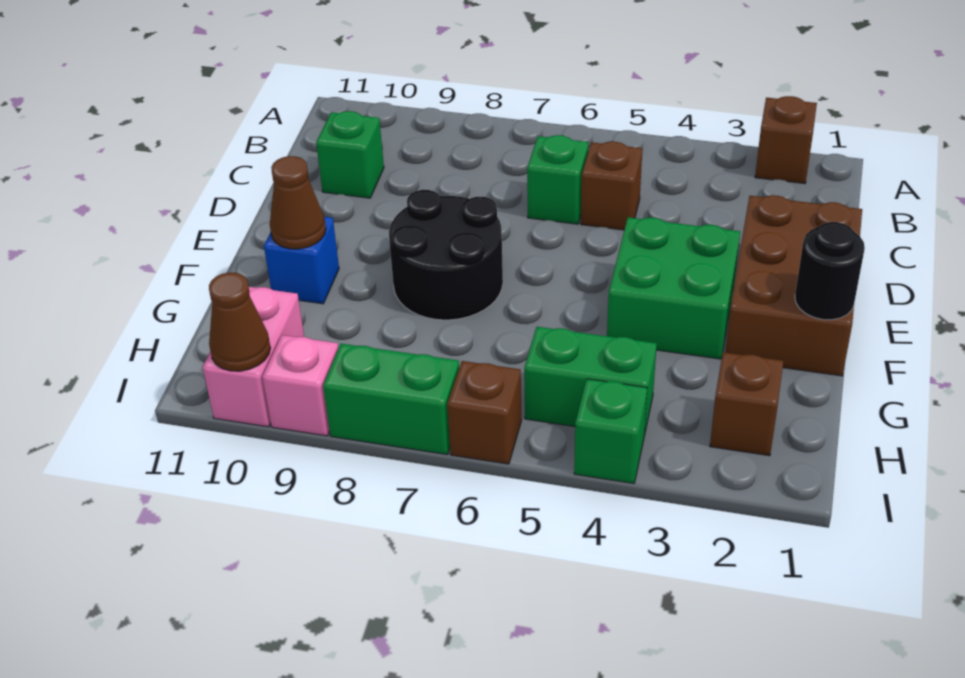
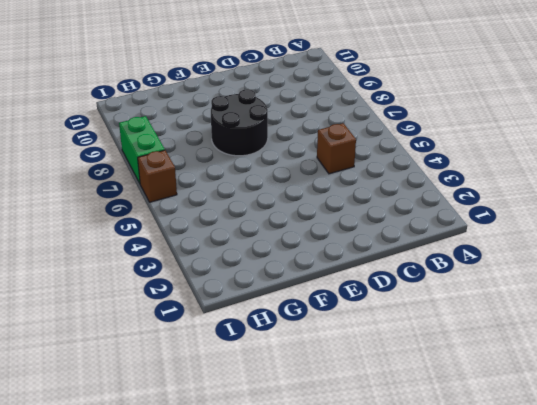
none -> brown brick A2 level 1
none -> green brick C6 level 1
none -> green brick C10 level 1

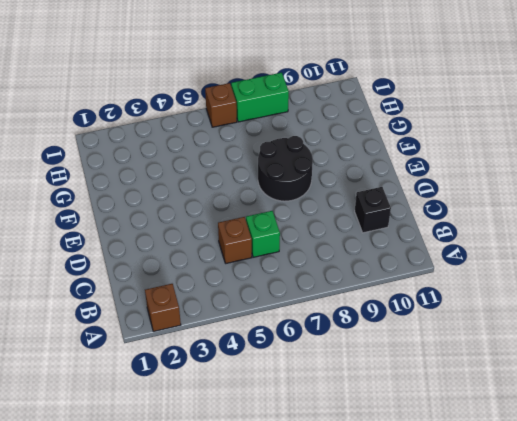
black brick C10 level 1 -> green brick C10 level 1
none -> brown brick D1:F2 level 1
none -> green brick E3:F4 level 1
none -> blue brick F10 level 1

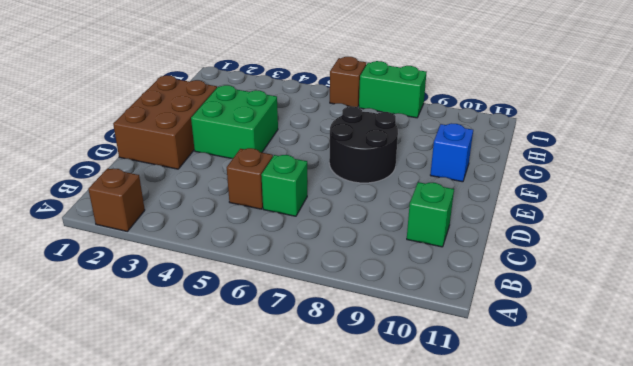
none -> brown brick H2 level 1
none -> green brick H4:H5 level 1
none -> pink brick H10:I10 level 1

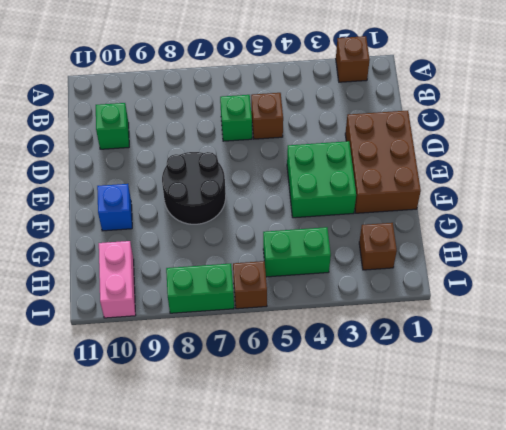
none -> green brick I4 level 1
none -> pink brick I9 level 1
none -> black round brick F1 level 2

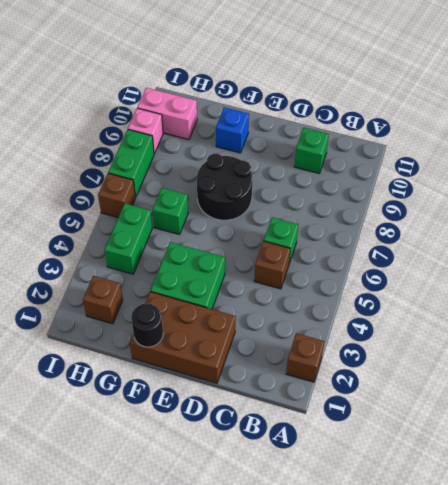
green brick G6 level 1 -> green brick I4 level 1
none -> brown cone F10 level 2
none -> brown cone I10 level 2

